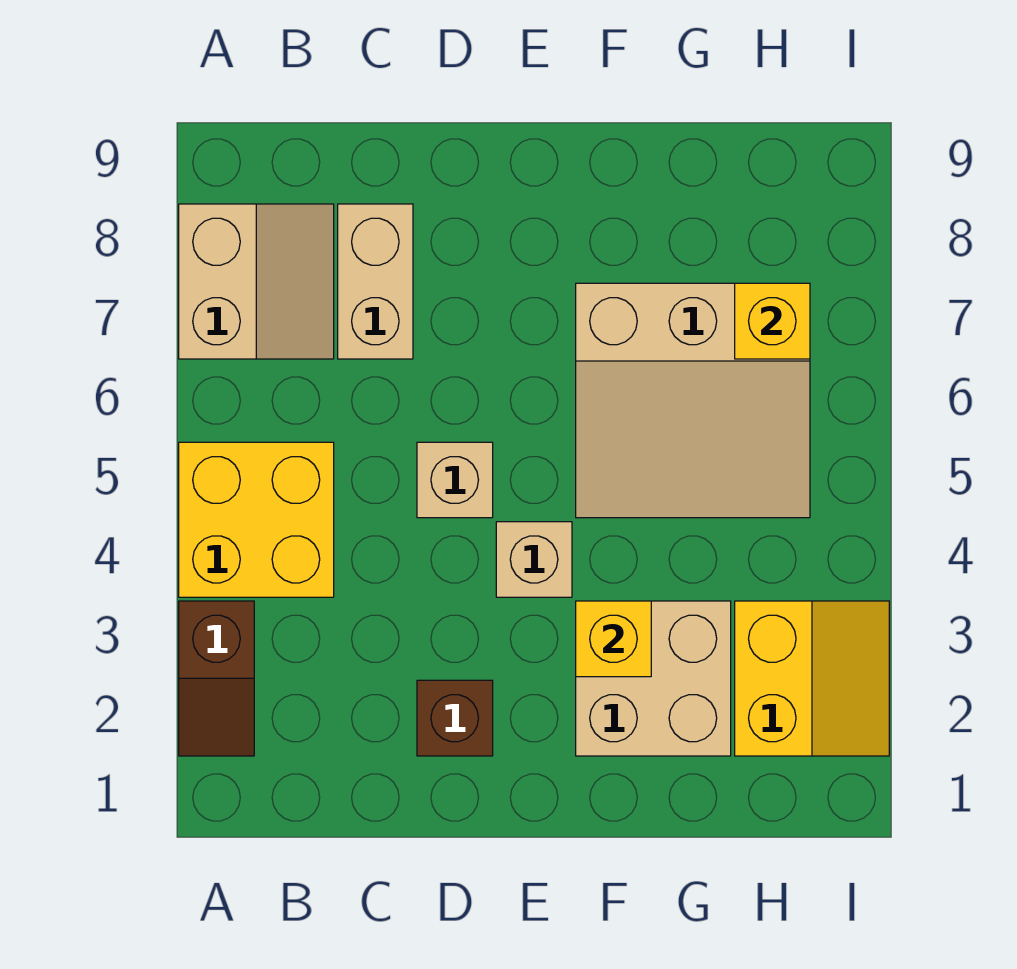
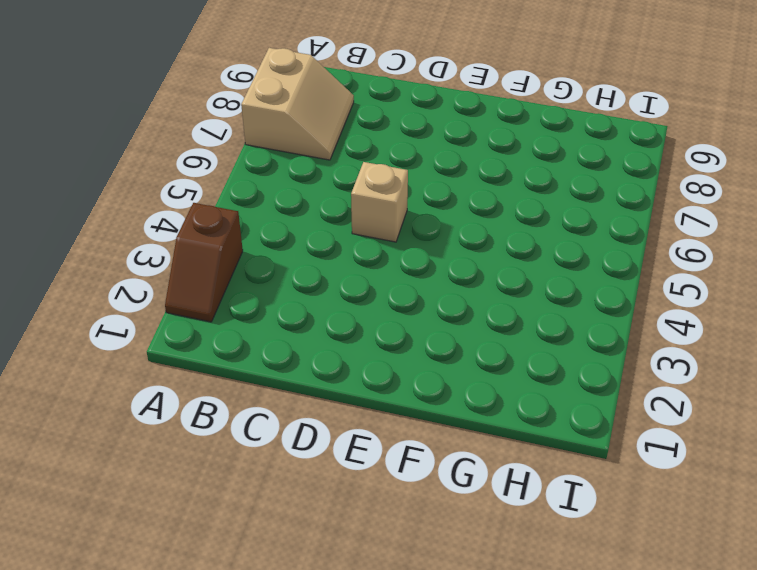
none -> yellow brick A4:B5 level 1
none -> tan brick C7:C8 level 1
none -> brown brick D2 level 1

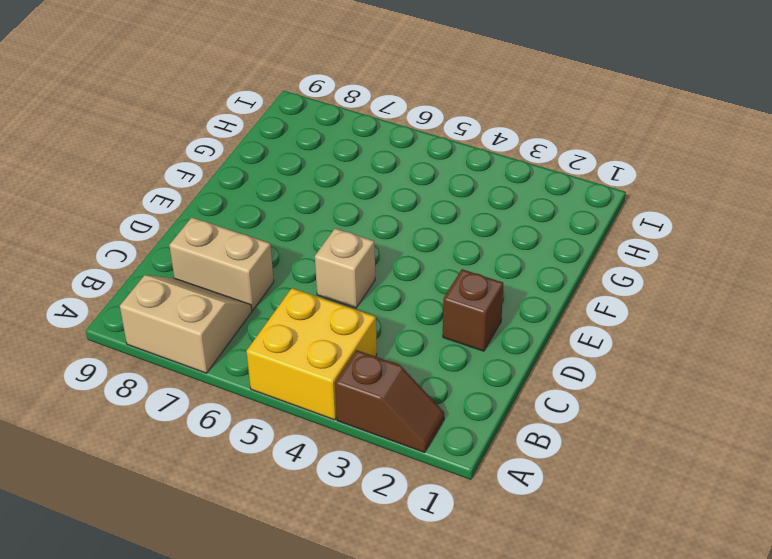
none -> tan brick E4 level 1
none -> tan brick F2:G3 level 1
none -> tan slope F5:H7 level 1 top 7

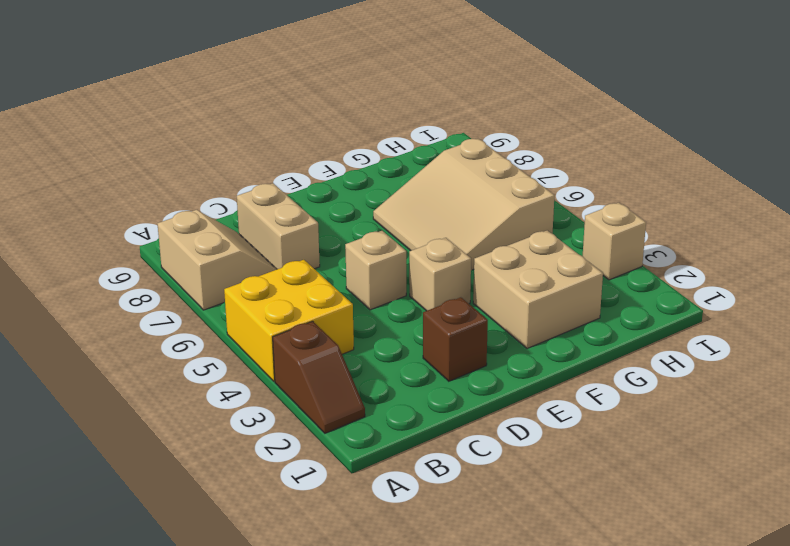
tan slope F5:H7 level 1 top H -> tan slope F5:H7 level 1 top 7
tan brick I3 level 1 -> yellow slope H2:I3 level 1 top H
none -> yellow brick F3 level 2
none -> yellow brick H7 level 2

